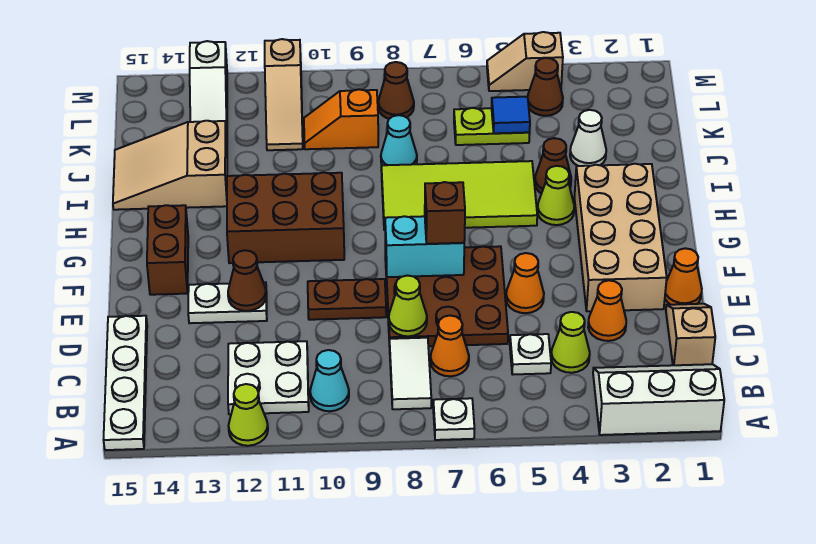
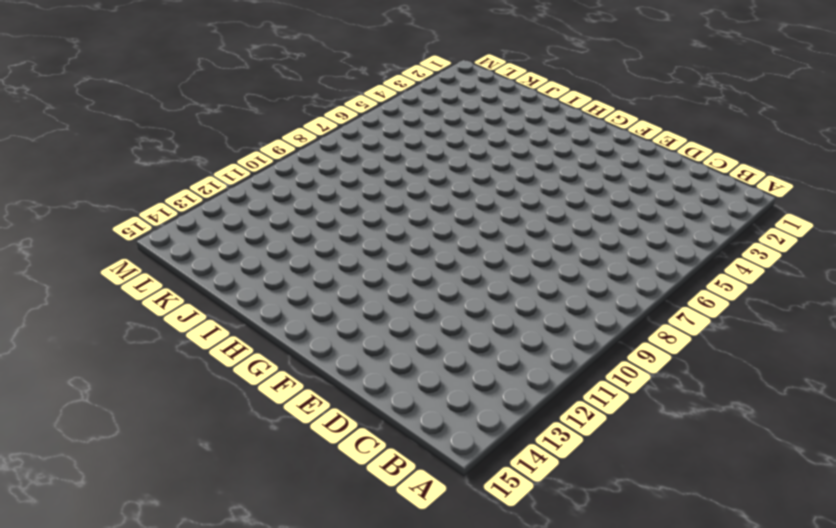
none -> white slope A1:B3 level 1 top A
none -> white plate A7 level 1
none -> lime cone A12 level 1
none -> white plate A15:D15 level 1

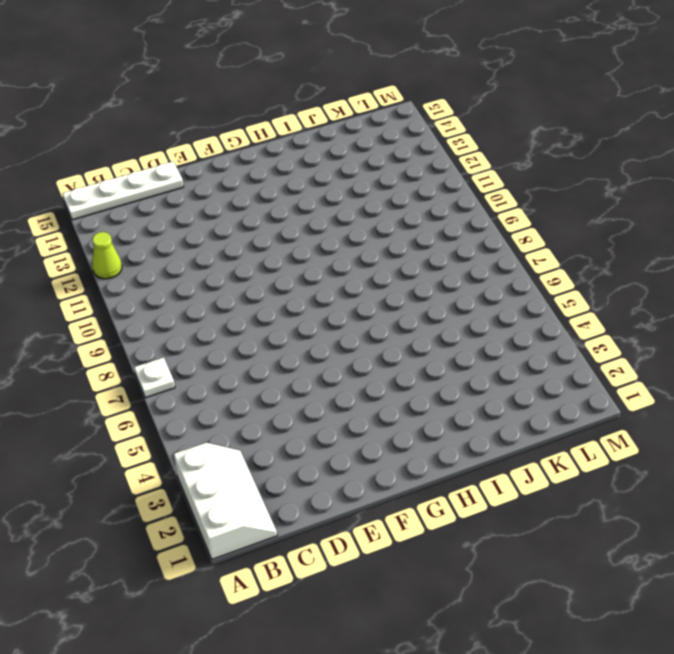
none -> white tile B8:C8 level 1
none -> cyan cone B10 level 1
none -> white plate B11:C12 level 1
none -> tan slope C1:D1 level 1 top C

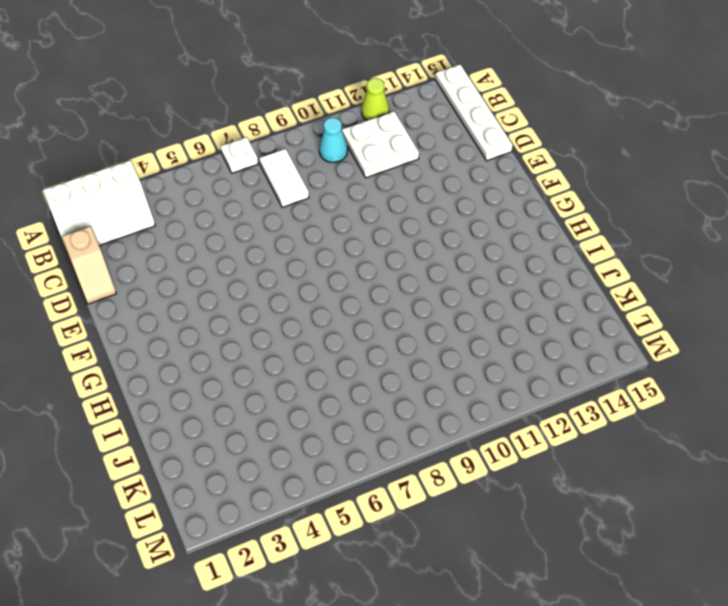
none -> lime cone C4 level 1
none -> white plate C5 level 1
none -> orange cone C7 level 1
none -> orange cone D3 level 1

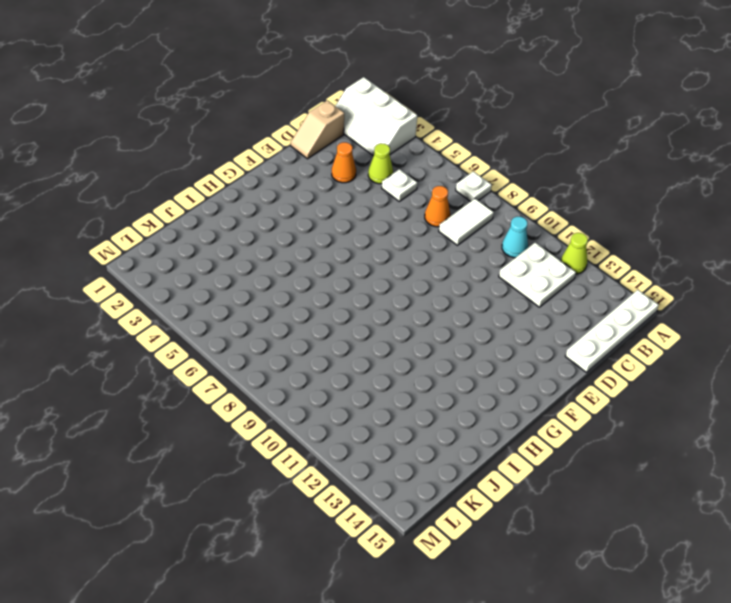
none -> brown plate D6:F8 level 1
none -> orange cone E1 level 1
none -> tan brick E2:H3 level 1
none -> orange cone E5 level 1

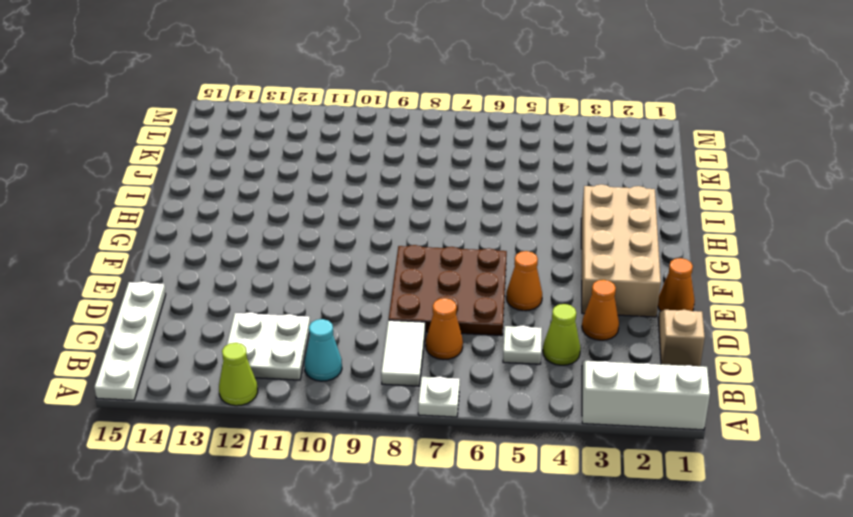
none -> brown plate E9:E10 level 1
none -> white plate E12:E13 level 1
none -> brown brick F14:G14 level 1
none -> brown brick G10:H12 level 1

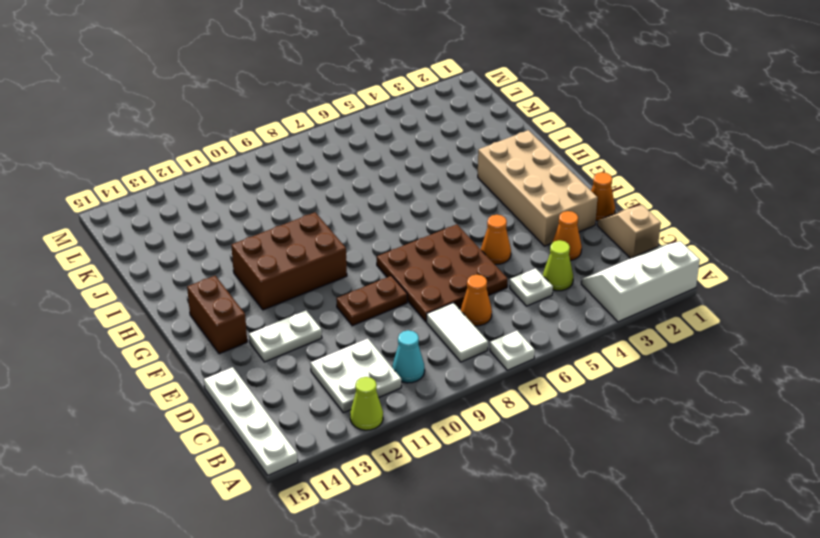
none -> lime cone H4 level 1
none -> lime tile H5:I8 level 1
none -> brown cone I4 level 1
none -> tan slope I13:J15 level 1 top 13

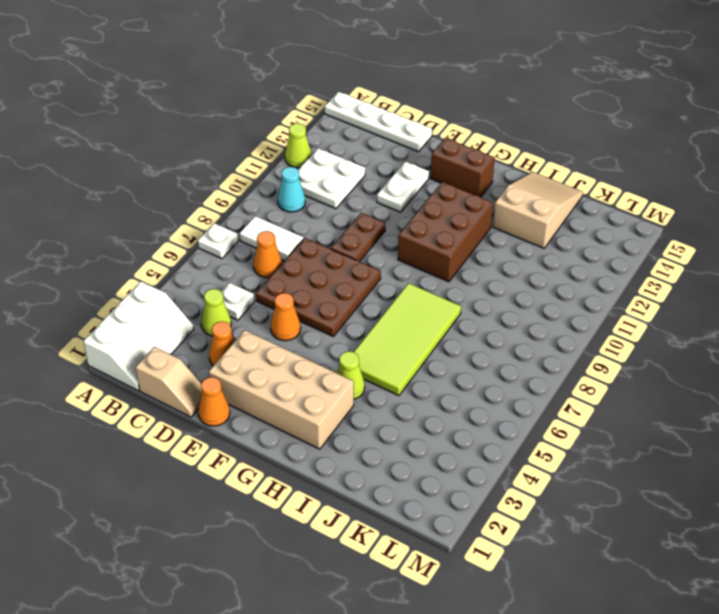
none -> brown cone I4 level 1
none -> white cone J3 level 1
none -> cyan cone J8 level 1
none -> lime plate K5:K6 level 1

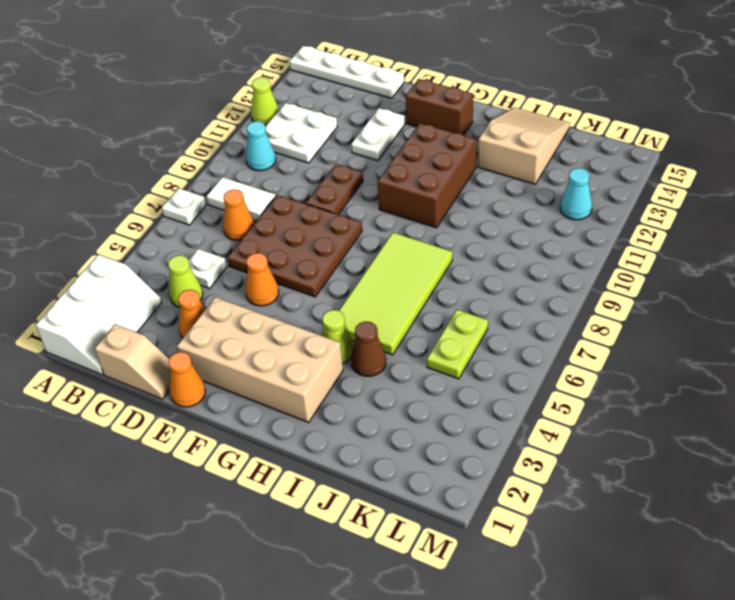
cyan cone L12 level 1 -> cyan cone J8 level 1
none -> white cone J3 level 1
none -> orange slope K9:K10 level 1 top 9
none -> tan slope K11:M11 level 1 top M
none -> white slope K13:M13 level 1 top M

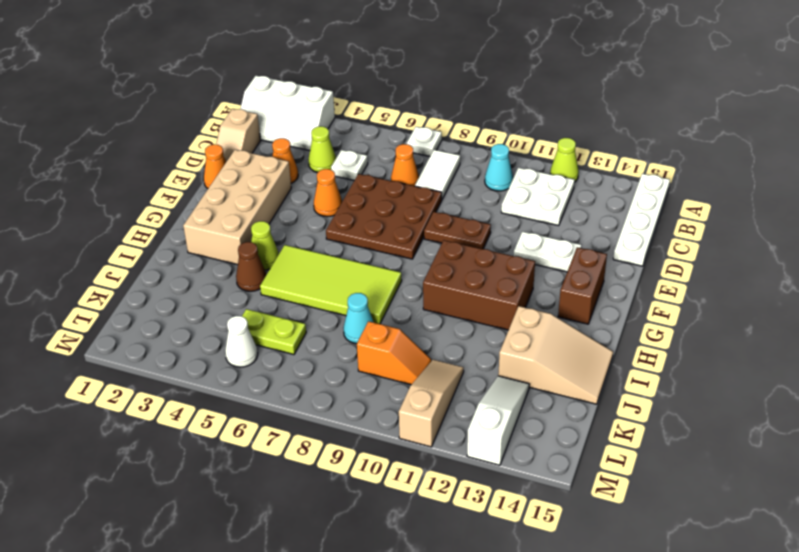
white cone L5 level 1 -> white cone J3 level 1
none -> brown cone L4 level 1
none -> brown cone L8 level 1
none -> tan slope M4:M5 level 1 top 4
none -> lime cone D8 level 2

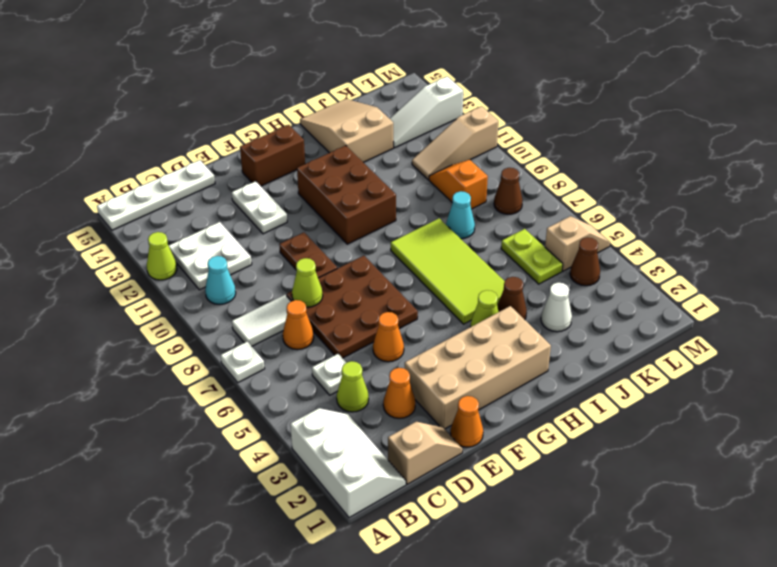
tan slope L5:M5 level 1 top L -> tan slope M4:M5 level 1 top 4
none -> brown cone E12 level 2
none -> cyan brick F7:F8 level 2
none -> blue tile K5 level 2
none -> brown brick F7 level 3

